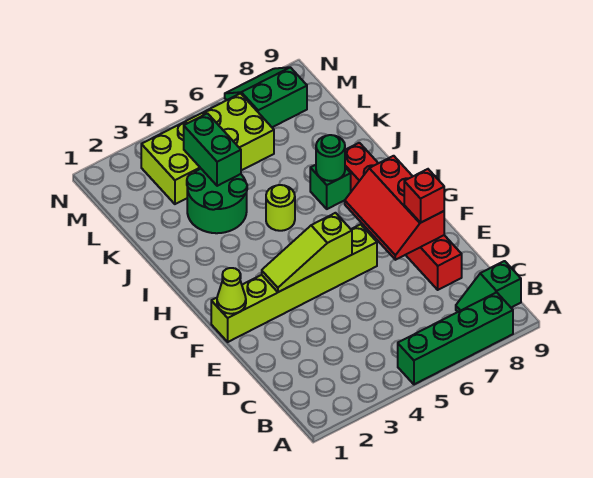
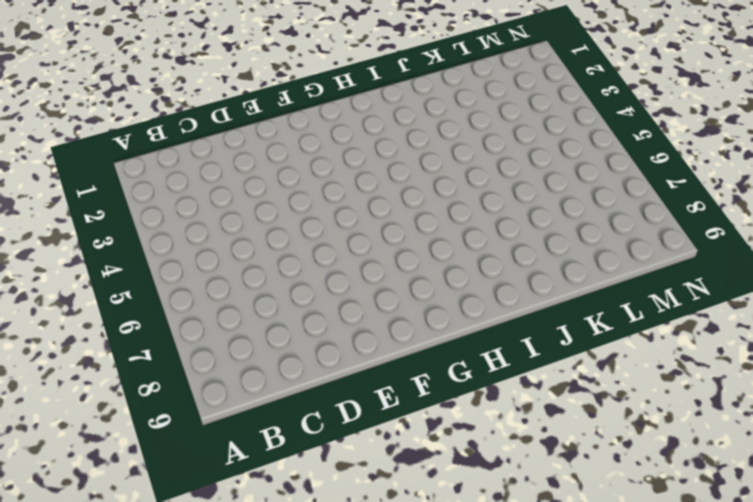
none -> green brick A5:A8 level 1
none -> green slope B8:B9 level 1 top 9
none -> red brick D8:I8 level 1

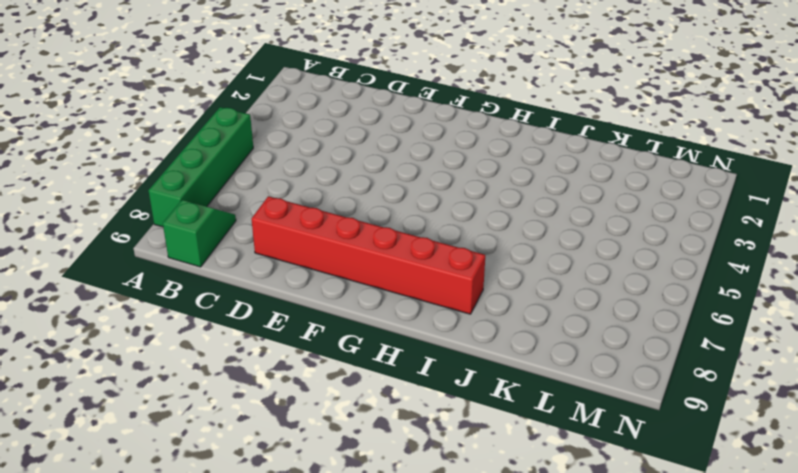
none -> lime brick F1:F6 level 1
none -> lime round brick I5 level 1
none -> green brick I7 level 1

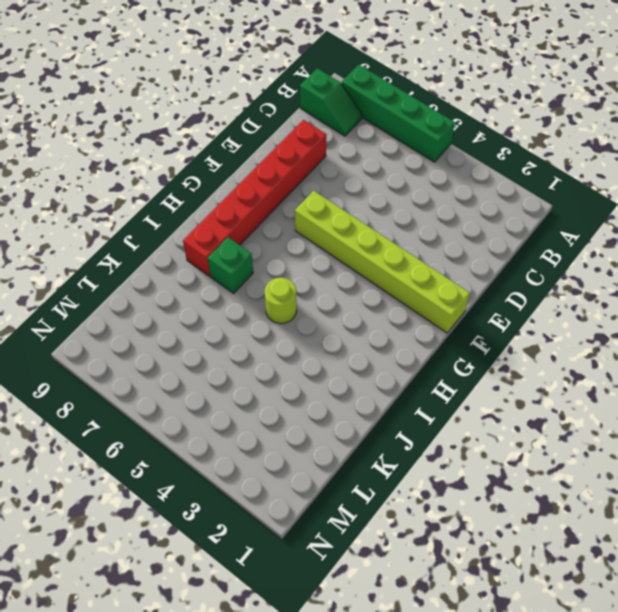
none -> green round brick J3:K4 level 1
none -> lime brick L3:M6 level 1
none -> green slope M7:N8 level 1 top M

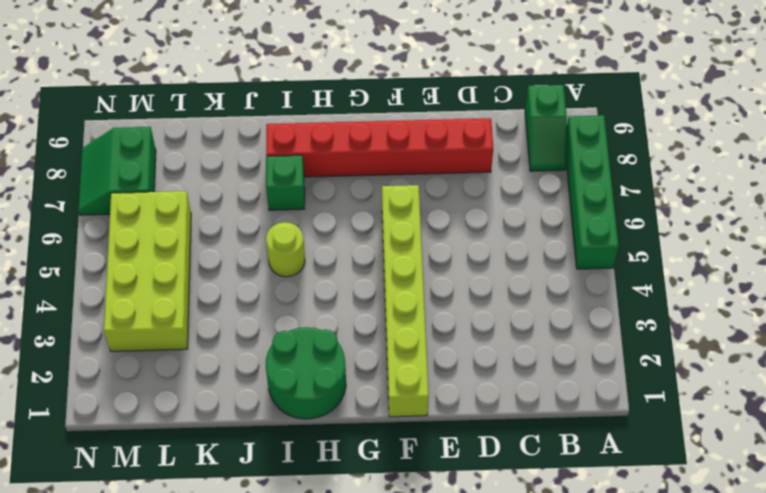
green round brick H1:I2 level 1 -> green round brick J3:K4 level 1
none -> red slope E7:G8 level 2 top 8
none -> lime cone F1 level 2
none -> lime slope F3:F5 level 2 top 5

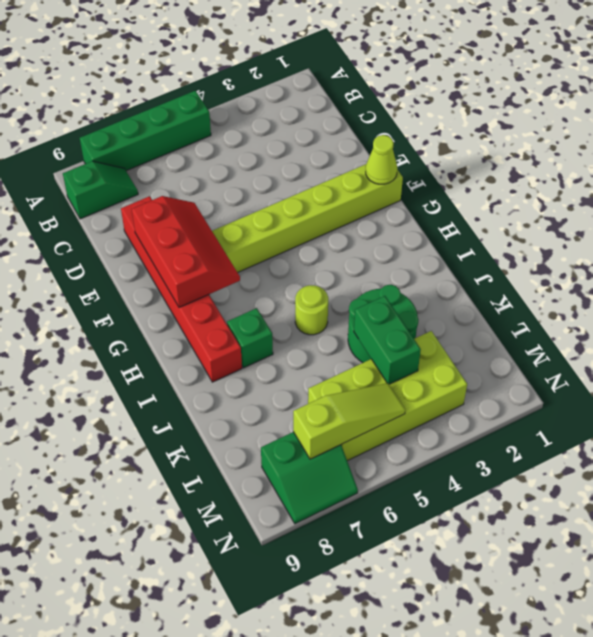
lime slope M5:M7 level 2 top 7 -> lime slope F3:F5 level 2 top 5
none -> green round brick I7 level 2
none -> red brick E8 level 3

